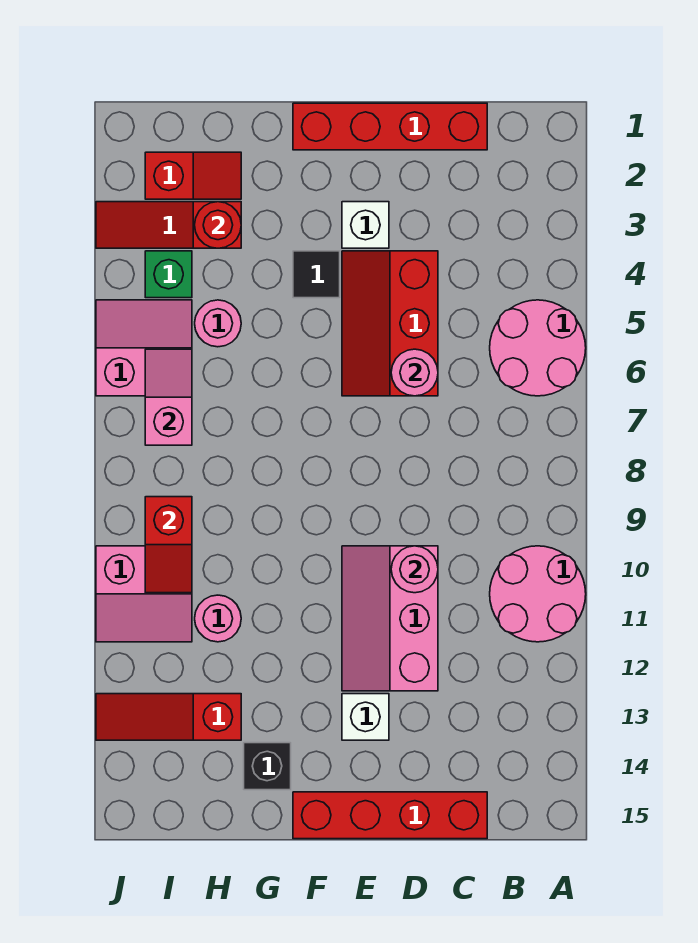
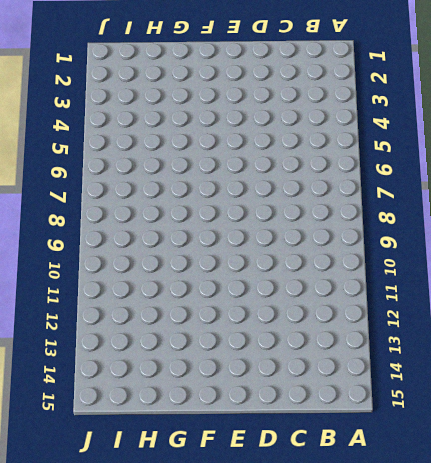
none -> pink round brick A5:B6 level 1
none -> pink round brick A10:B11 level 1
none -> red brick C1:F1 level 1

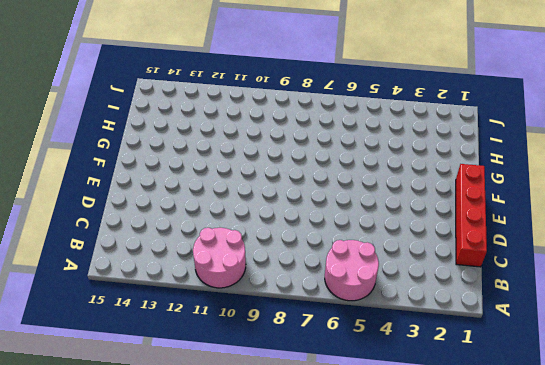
none -> red brick C15:F15 level 1
none -> red slope D4:E6 level 1 top D
none -> pink slope D10:E12 level 1 top D

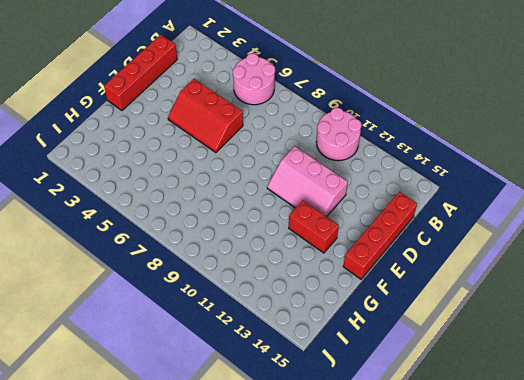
red brick F12:F13 level 1 -> none
none -> white brick E3 level 1
none -> white brick E13 level 1
none -> black tile F4 level 1

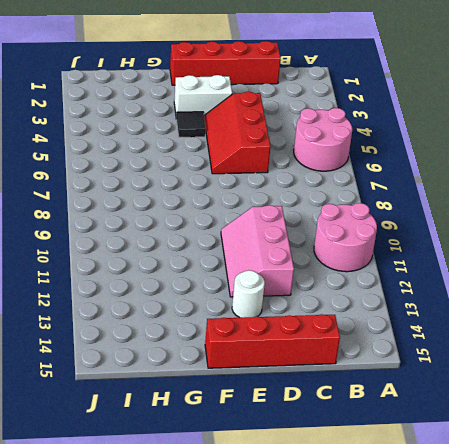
white brick E3:F3 level 1 -> white brick E3 level 1
white round brick E13 level 1 -> white brick E13 level 1
none -> black brick G14 level 1
none -> red slope H2:I2 level 1 top I
none -> red slope H3:J3 level 1 top H

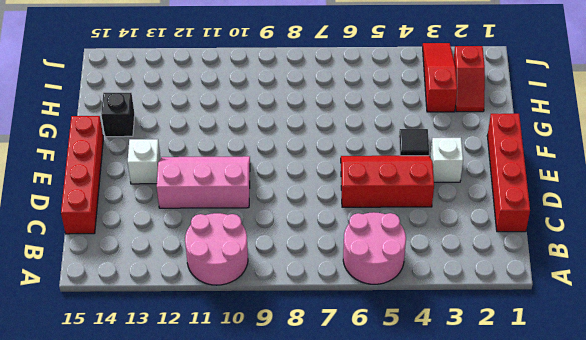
none -> pink round brick H5 level 1
none -> pink round brick H11 level 1
none -> red slope H13:J13 level 1 top H

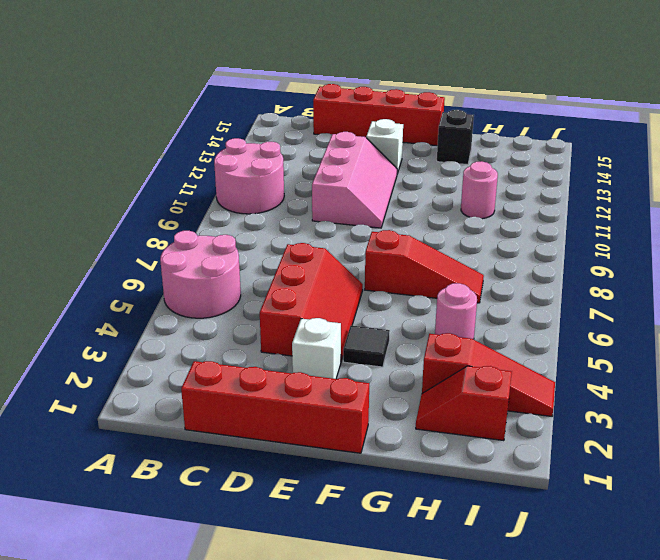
red slope F7:H7 level 1 top F -> red slope H13:J13 level 1 top H
none -> green brick I4 level 1
none -> pink slope I5:J6 level 1 top 6
none -> pink slope I10:J11 level 1 top 10

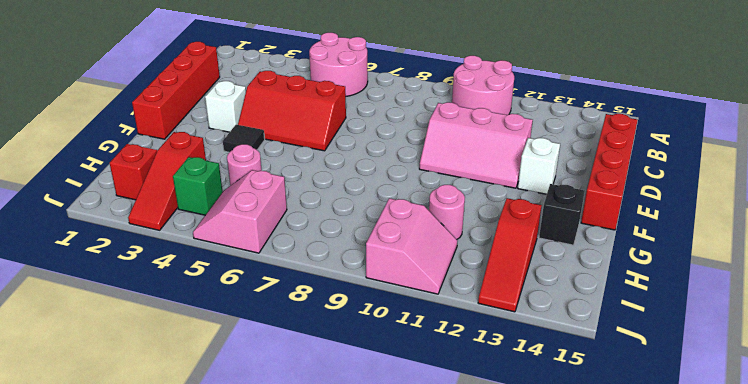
none -> pink round brick D6 level 2
none -> pink round brick D10 level 2
none -> red round brick H3 level 2

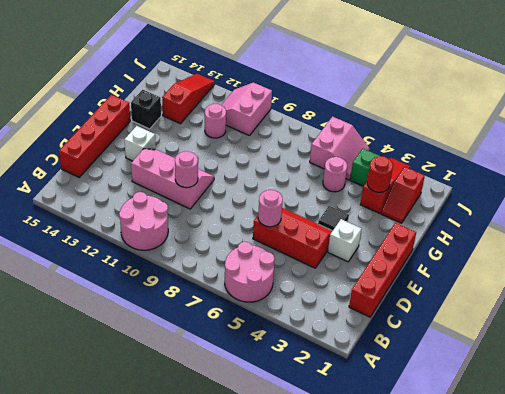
none -> pink slope I6:I7 level 2 top 7
none -> red slope I9:I10 level 2 top 9

